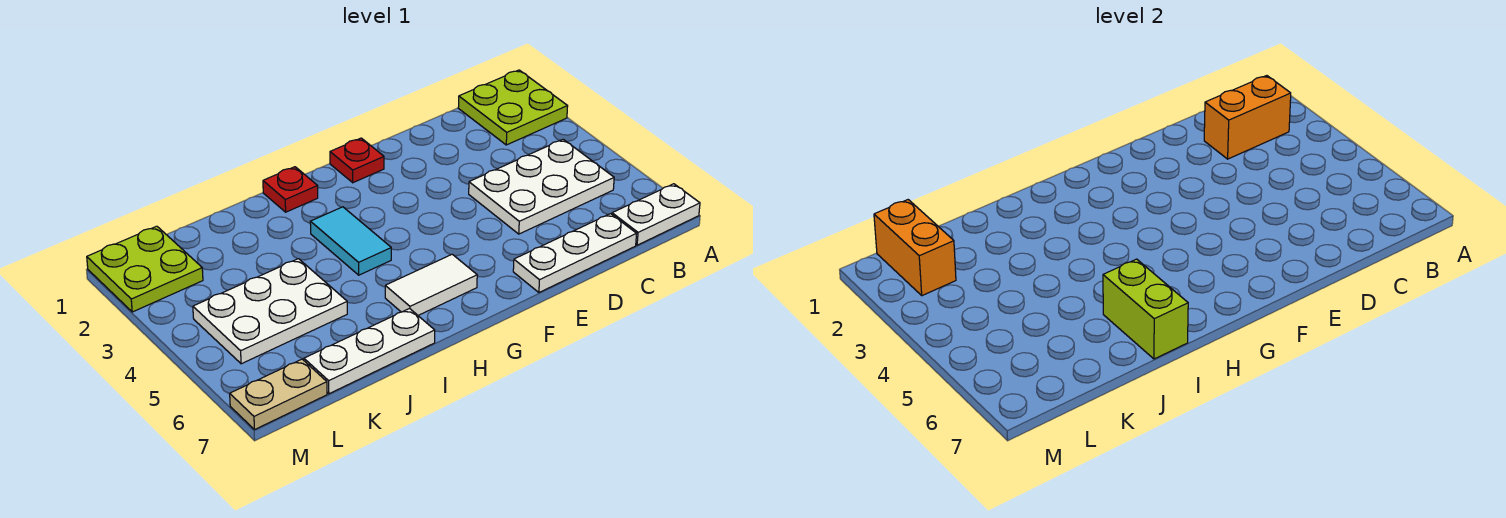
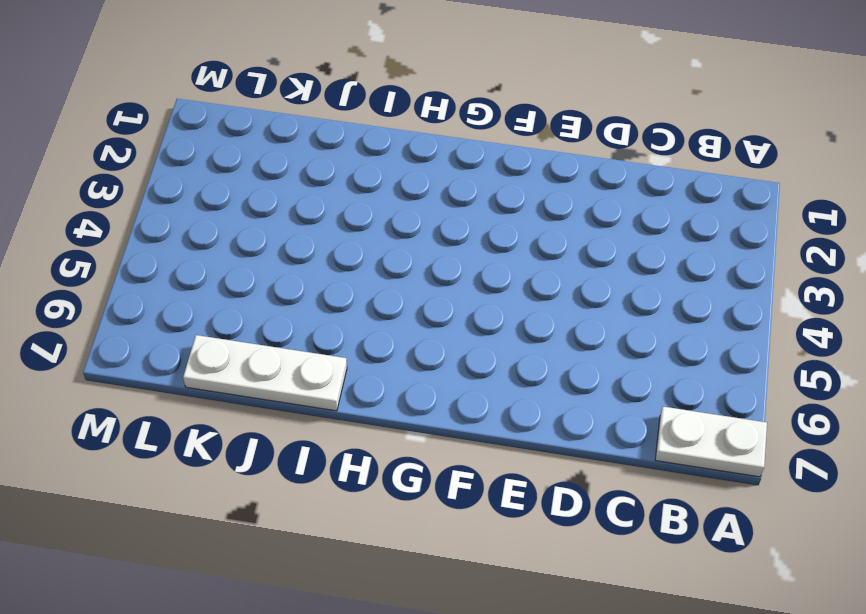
none -> lime plate A1:B2 level 1
none -> white plate B4:D5 level 1
none -> white plate C7:E7 level 1

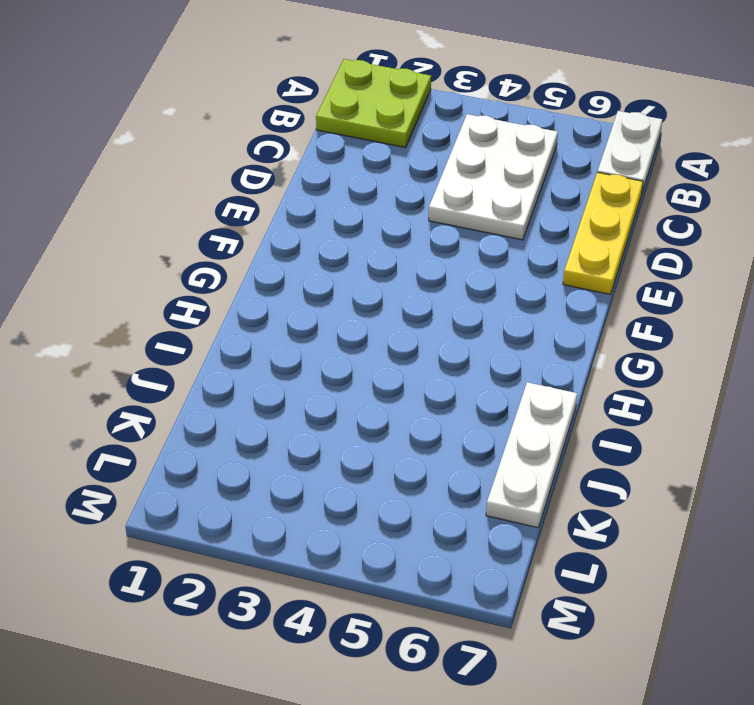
yellow plate C7:E7 level 1 -> white plate C7:E7 level 1
none -> red plate F1 level 1
none -> white tile G6:H6 level 1
none -> red plate H1 level 1

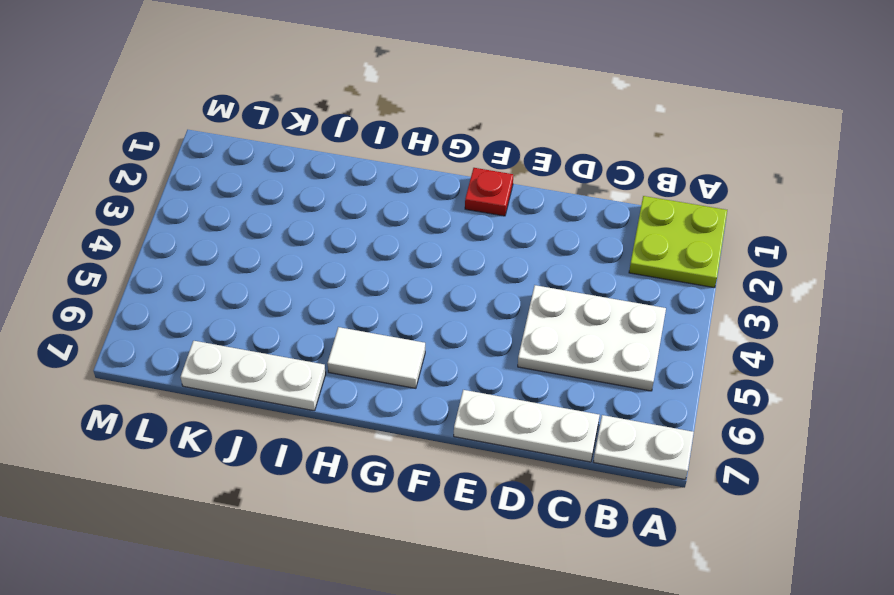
none -> red plate H1 level 1
none -> cyan tile H3:H4 level 1
none -> white plate J4:L5 level 1

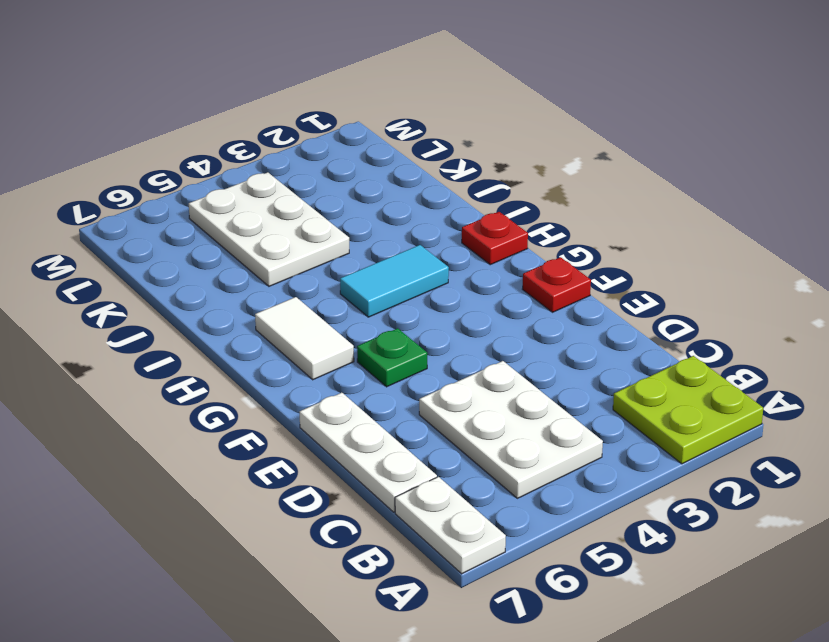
green plate F5 level 1 -> none
none -> white plate I7:K7 level 1
none -> lime plate L1:M2 level 1
none -> tan plate L7:M7 level 1

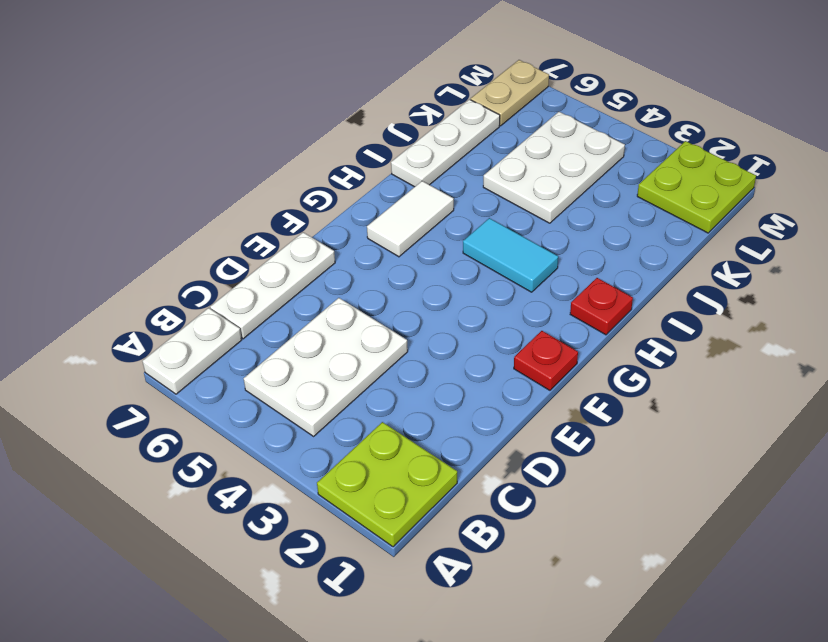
none -> orange brick B2:C2 level 2
none -> lime brick I6:I7 level 2
none -> orange brick L1:L2 level 2

